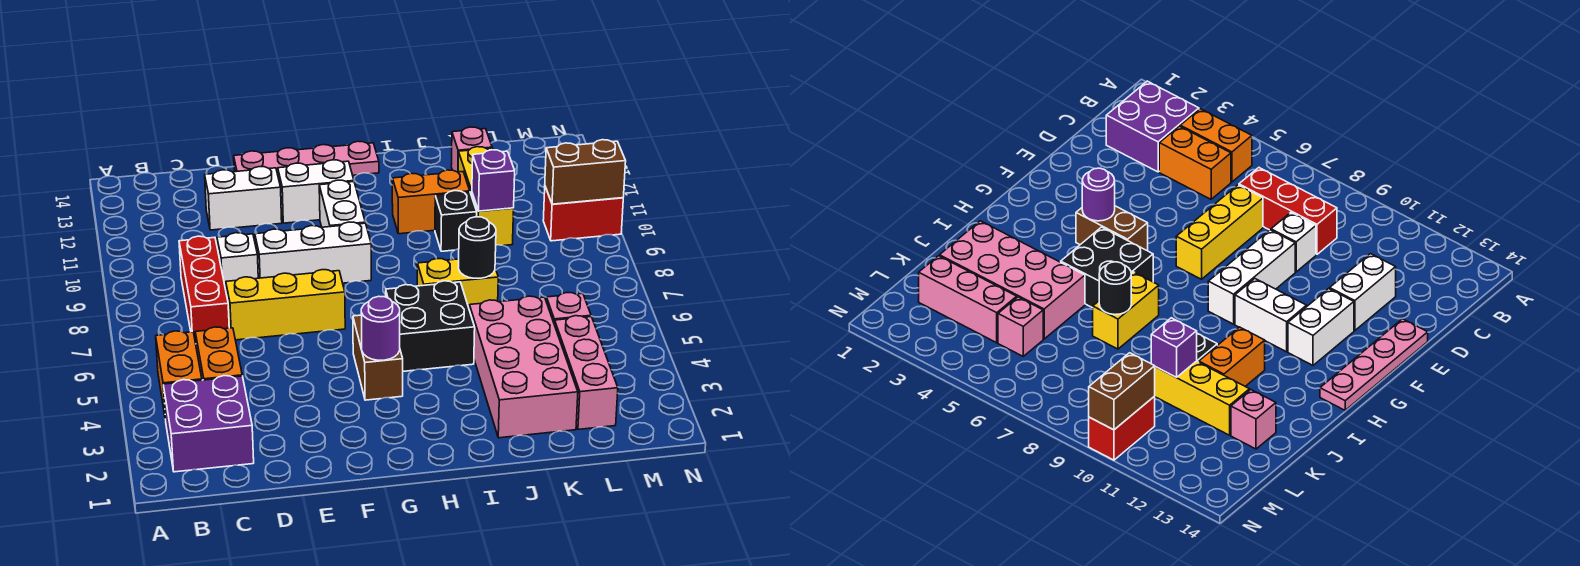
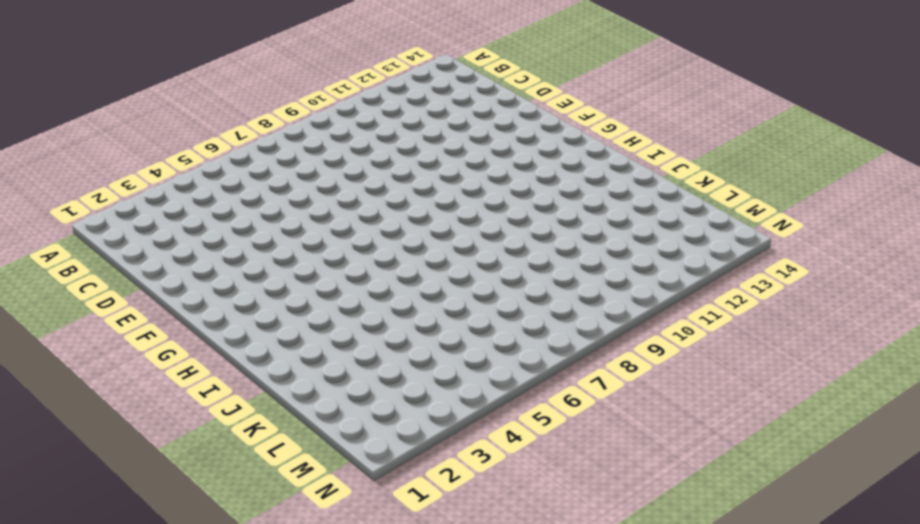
none -> purple brick B2:C3 level 1
none -> orange brick B4:B5 level 1
none -> orange brick C4:C5 level 1

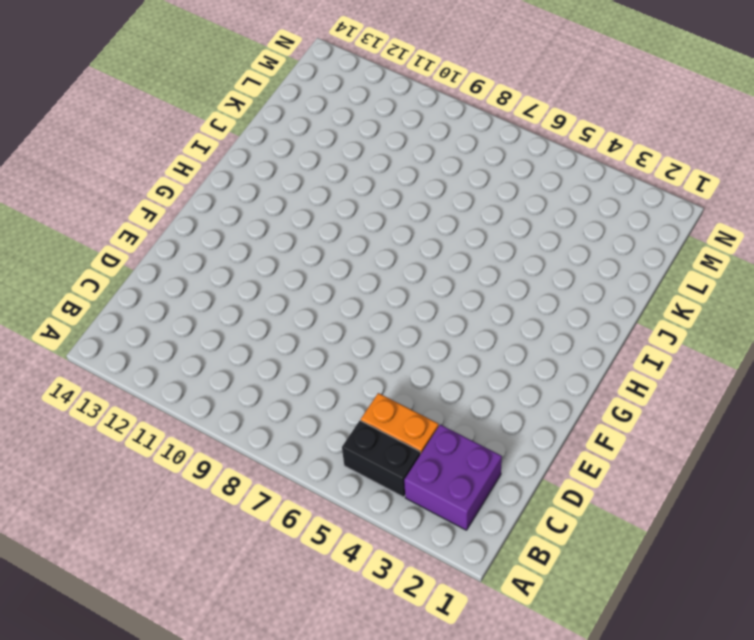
black brick B4:B5 level 1 -> orange brick B4:B5 level 1
none -> red brick C7:C9 level 1
none -> yellow brick D7:F7 level 1
none -> white brick D9 level 1

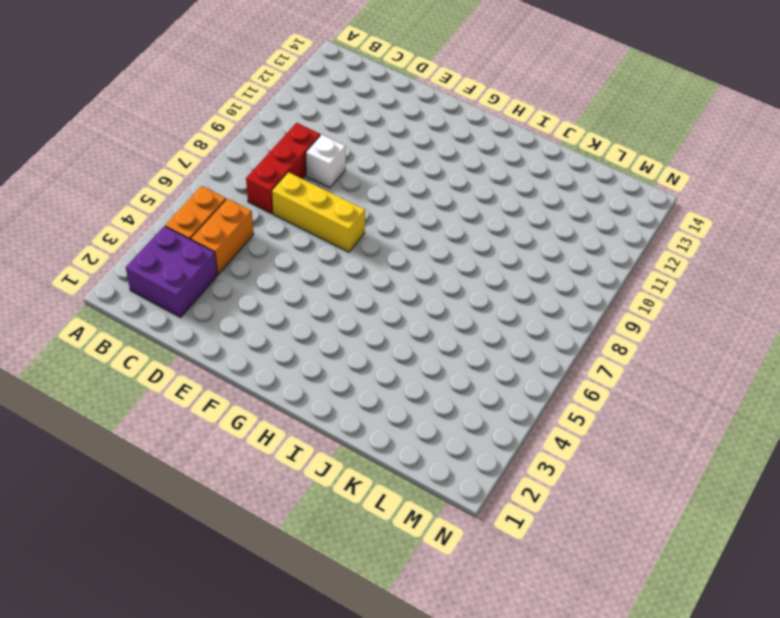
none -> white brick D12:E12 level 1
none -> white brick E9:G9 level 1
none -> pink plate E14:H14 level 1

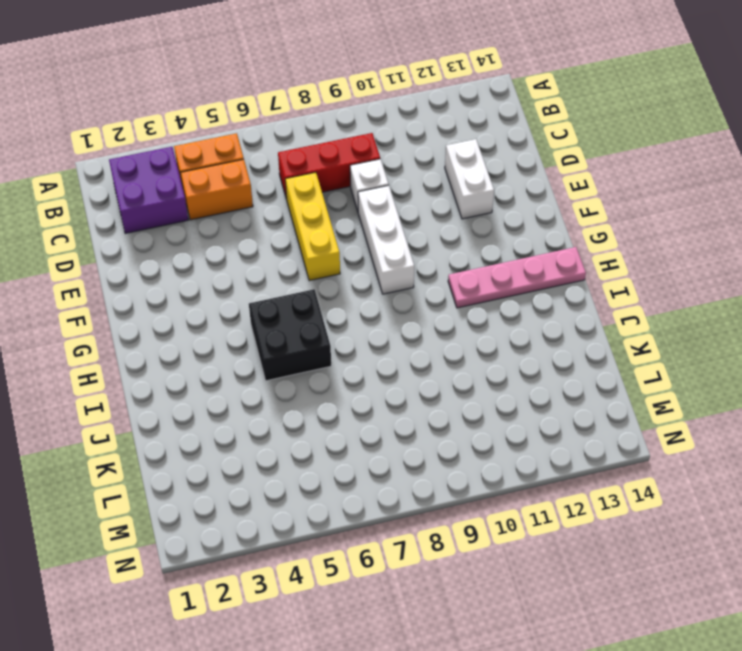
pink plate H11:H14 level 1 -> pink plate E14:H14 level 1
none -> white brick F12:G12 level 1
none -> brown brick G4:G5 level 1
none -> white brick G10:G11 level 1

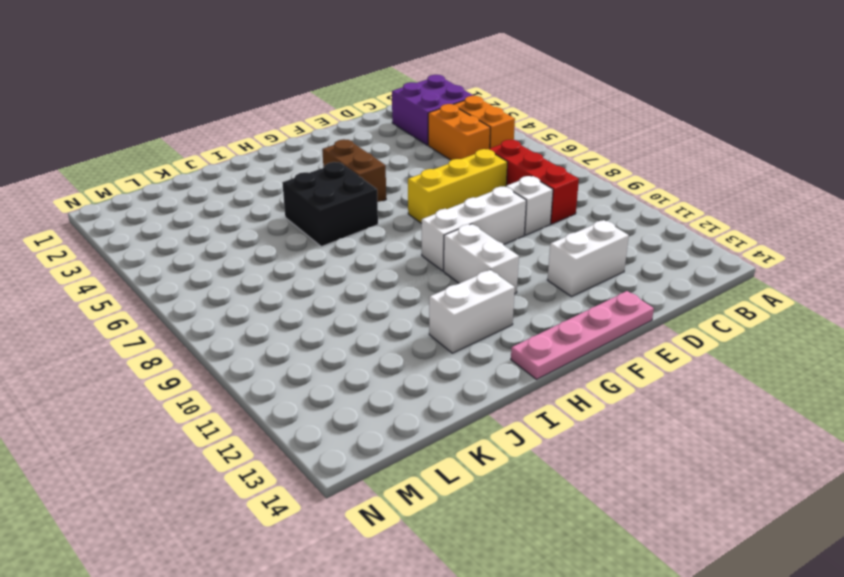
white brick H12:I12 level 1 -> white brick F12:G12 level 1
none -> yellow brick I7:J7 level 1
none -> orange brick I11:J11 level 1
none -> pink brick J2:K5 level 1

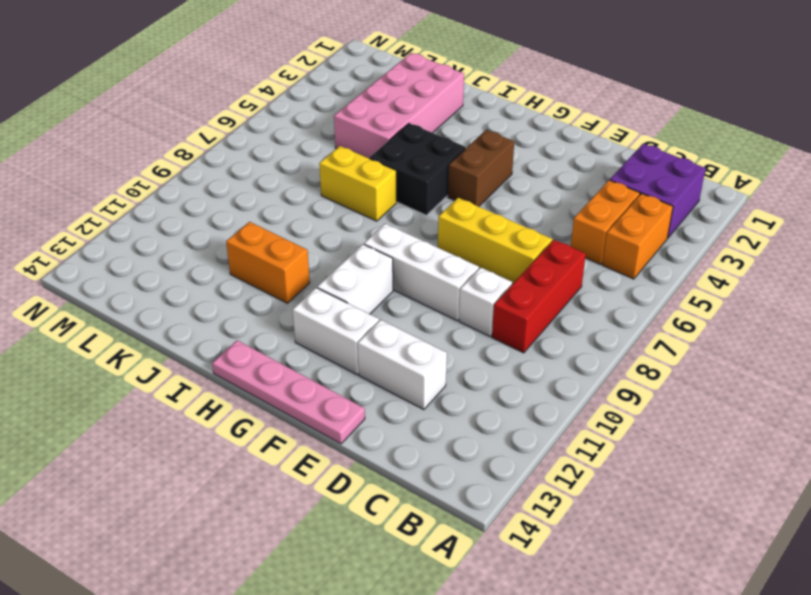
none -> black brick J10 level 1
none -> yellow brick K10:K12 level 1
none -> pink brick K13 level 1

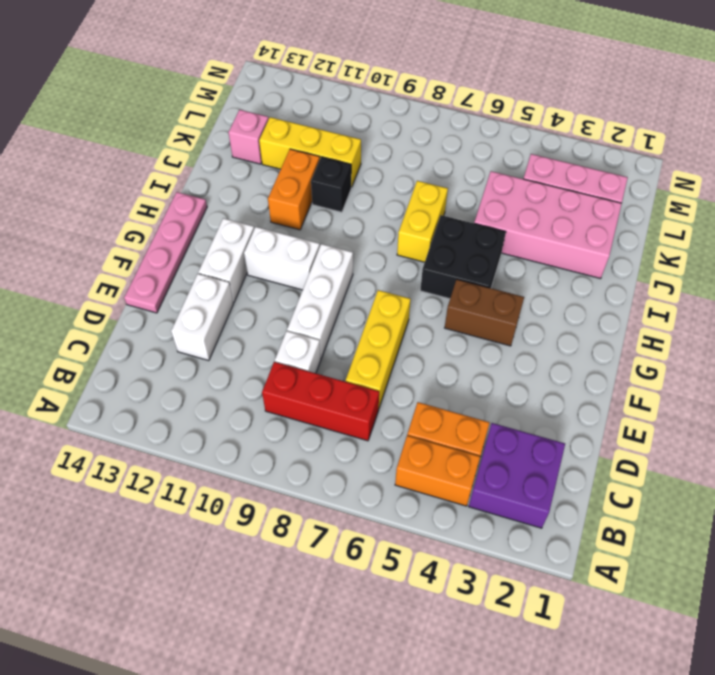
none -> pink brick L5 level 1
none -> red brick M10:N10 level 1
none -> purple round brick G4 level 2

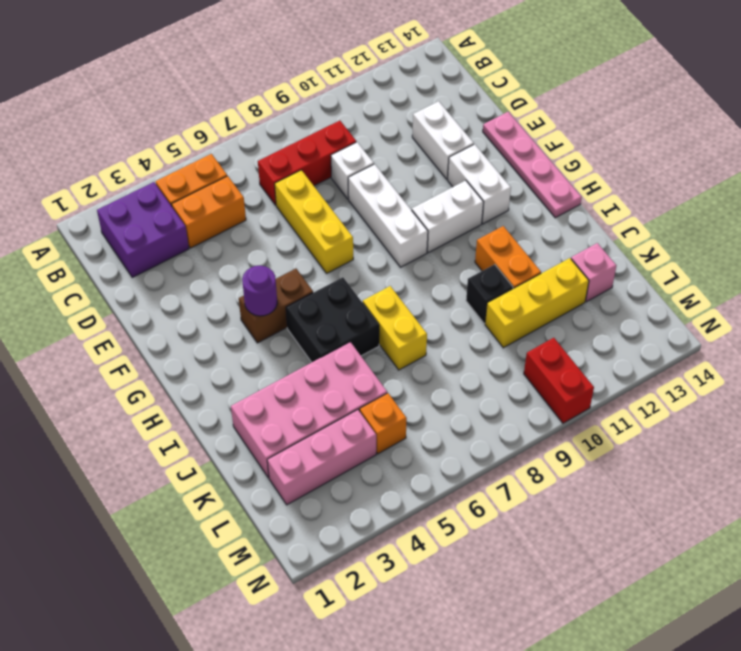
orange brick L5 level 1 -> pink brick L5 level 1
none -> black round brick J7 level 2
none -> purple brick K10 level 2
none -> brown brick M10:N10 level 2

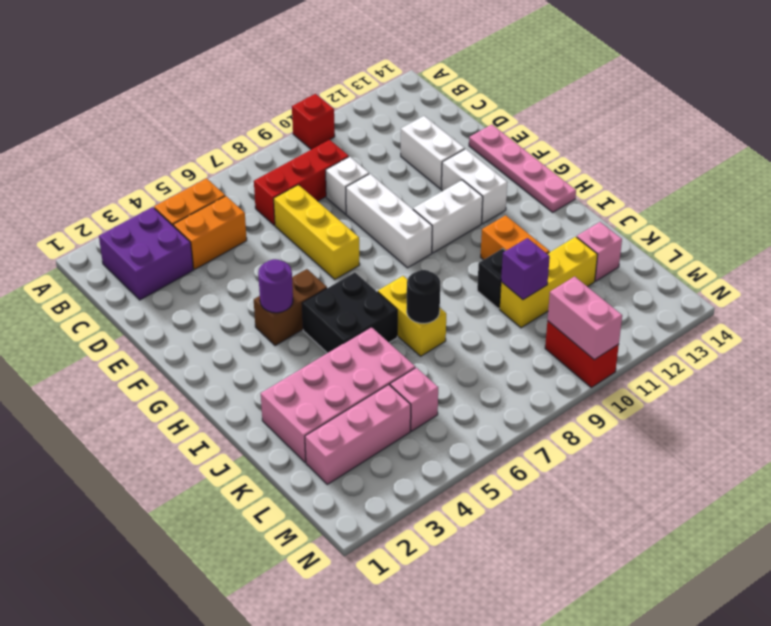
red brick A10 level 1 -> none
pink brick M10:N10 level 2 -> brown brick M10:N10 level 2

